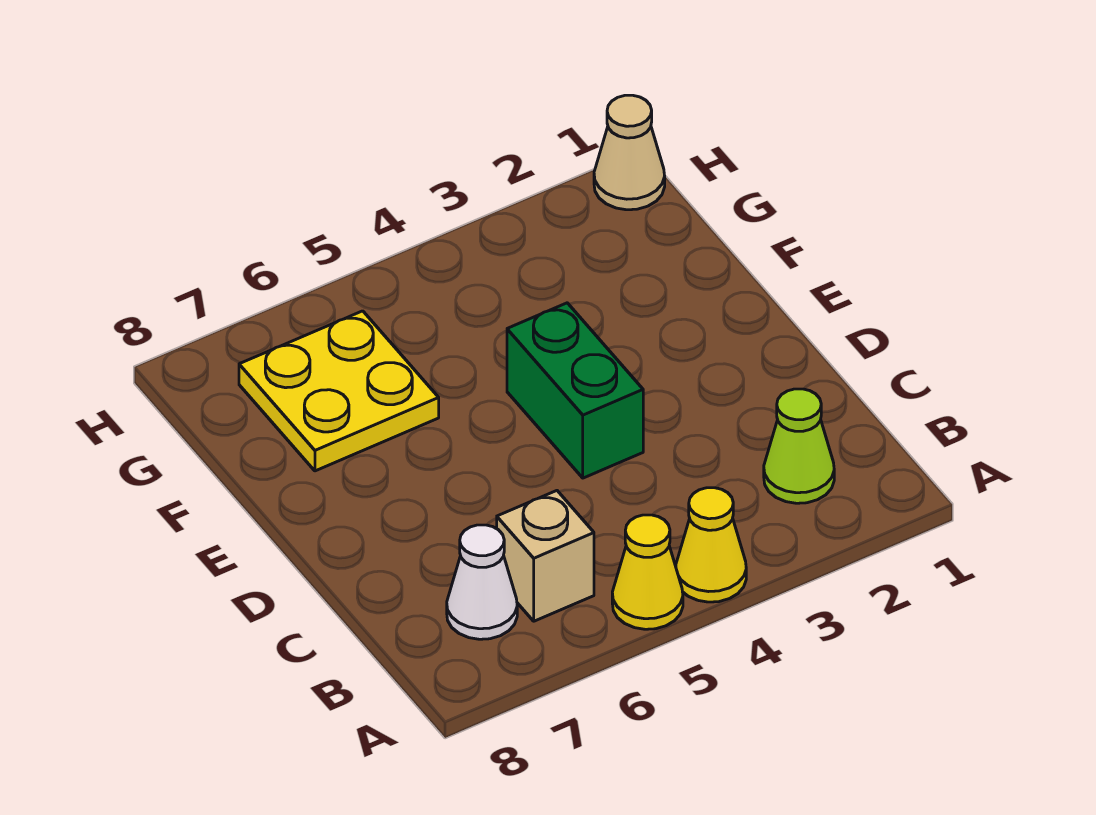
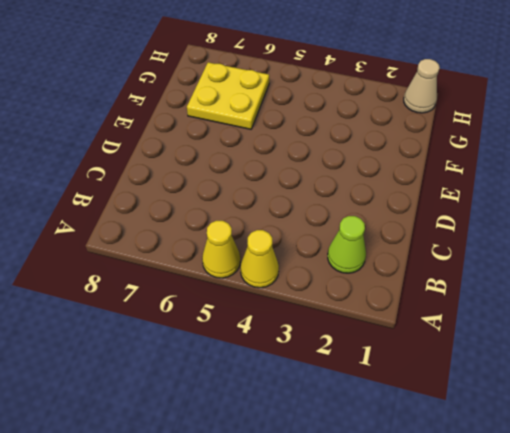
none -> tan brick B6 level 1
none -> white cone B7 level 1

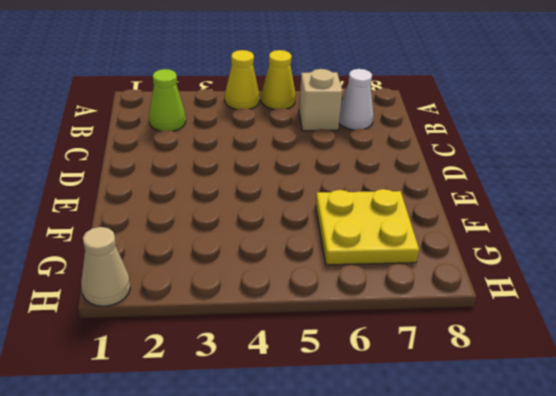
none -> green brick D4:E4 level 1

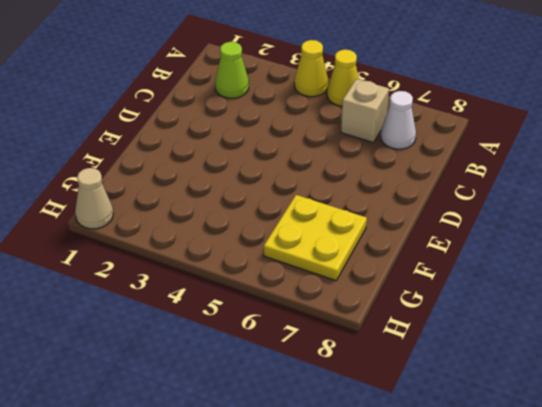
none -> green brick D4:E4 level 1

